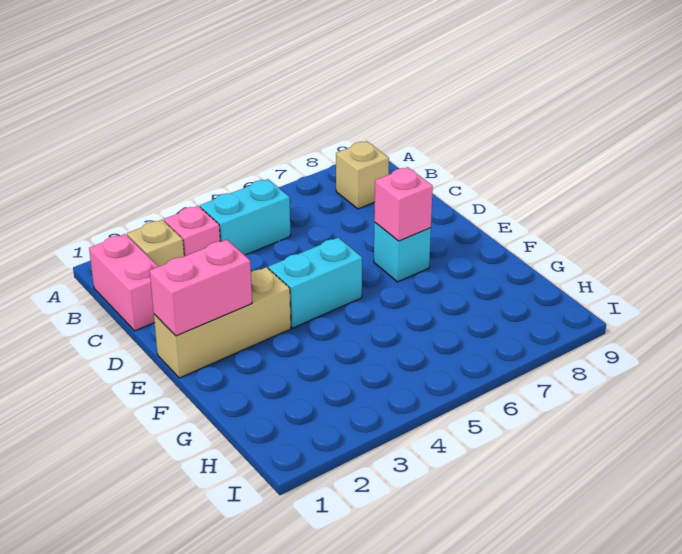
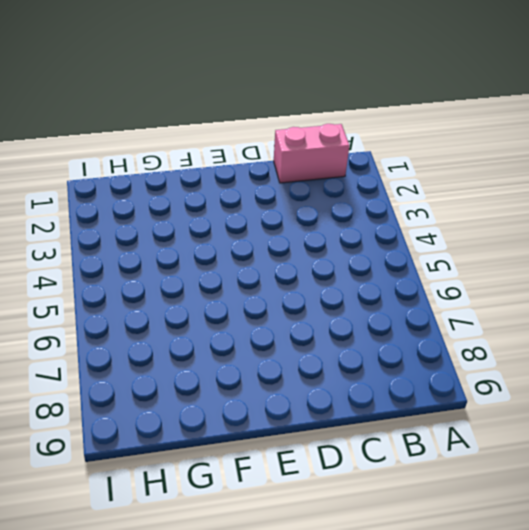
none -> tan brick B2 level 1
none -> pink brick B3 level 1

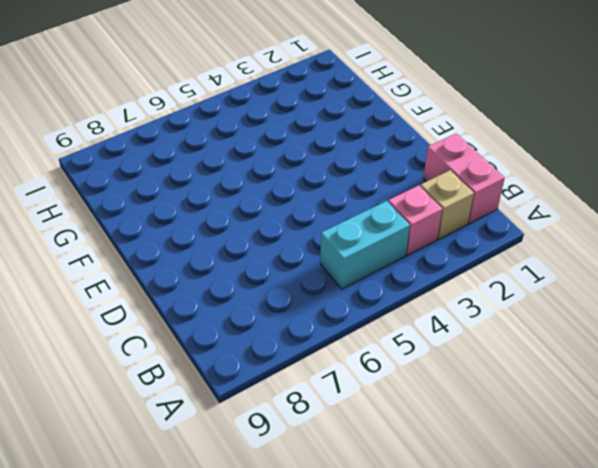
none -> tan brick B8 level 1
none -> tan brick E1:E3 level 1

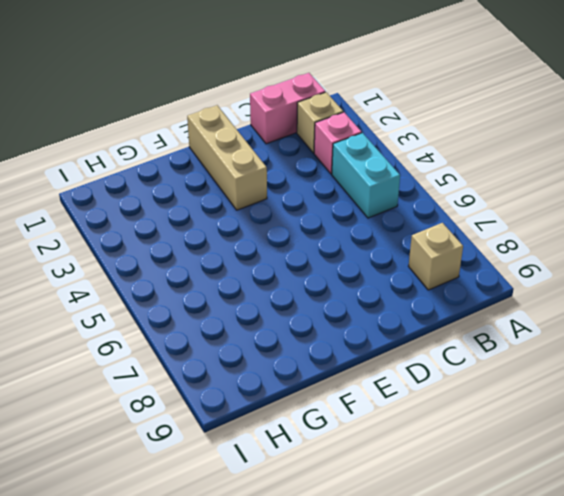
none -> cyan brick E4:E5 level 1
none -> cyan brick E7 level 1

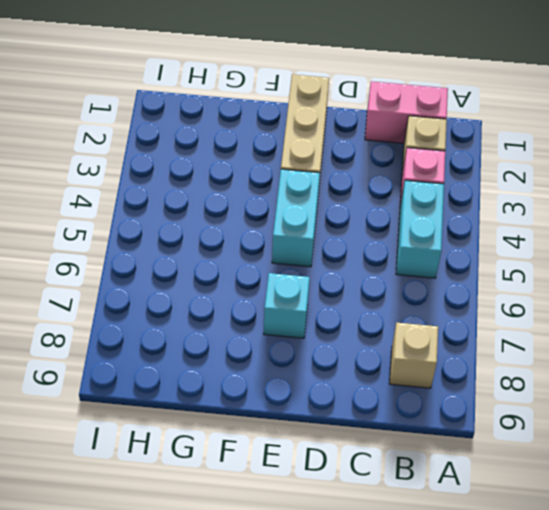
none -> pink brick E1:E2 level 2
none -> pink brick E7 level 2

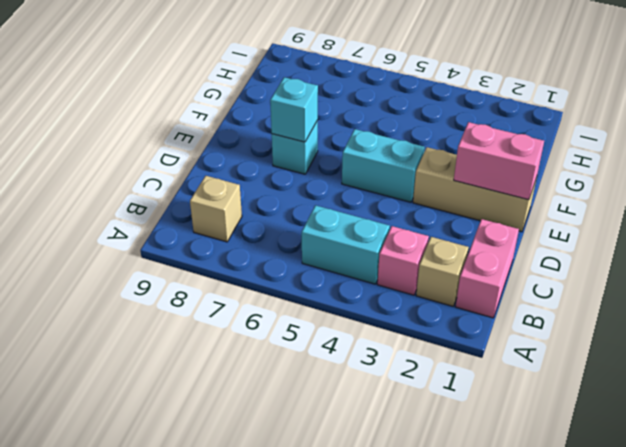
cyan brick E7 level 2 -> pink brick E7 level 2

